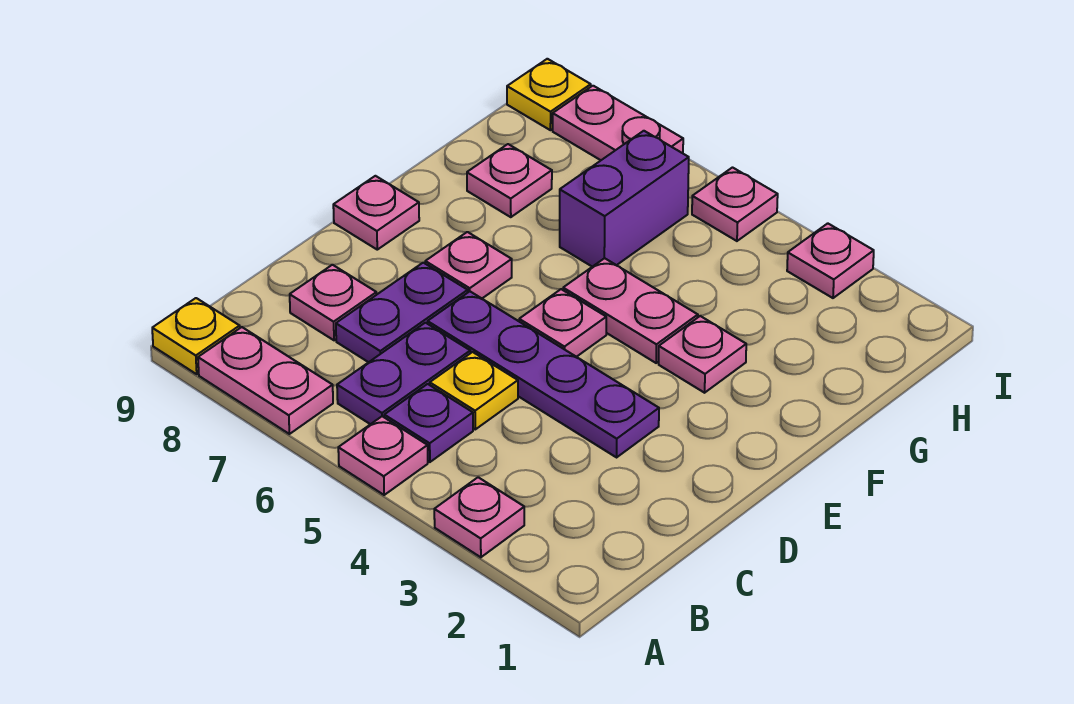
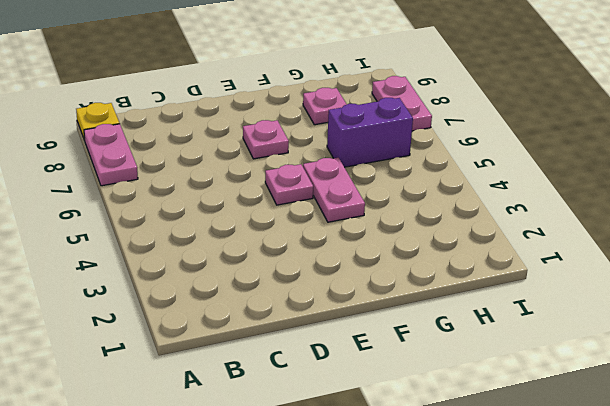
none -> pink plate A3 level 1
none -> pink plate A5 level 1
none -> purple plate B5 level 1

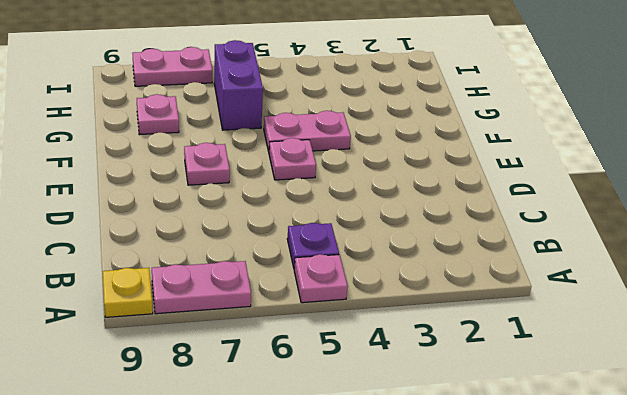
none -> pink plate A3 level 1
none -> purple plate B6:C6 level 1
none -> yellow plate C5 level 1

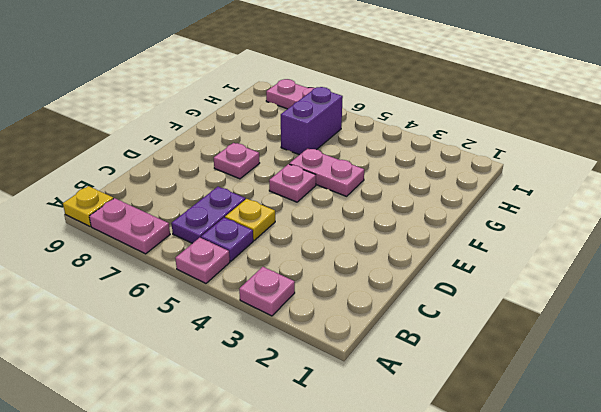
none -> purple plate C7:D7 level 1
none -> pink plate C8 level 1
none -> purple plate D3:D6 level 1

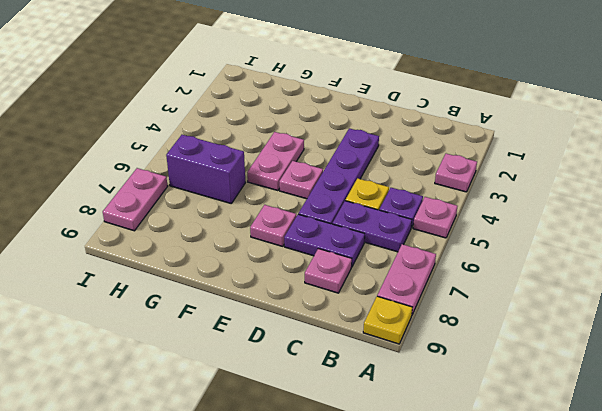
none -> pink plate E9 level 1
none -> pink plate F3 level 1
none -> pink plate G8 level 1

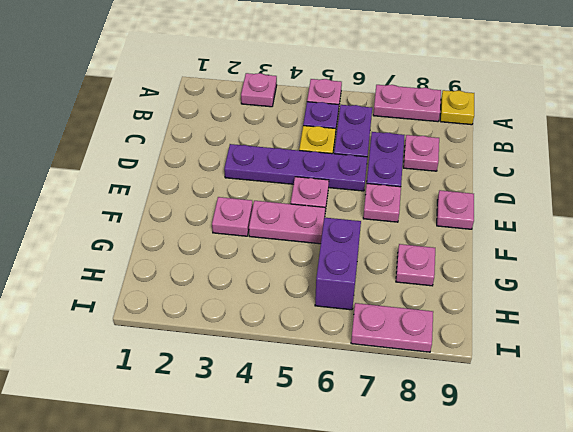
none -> pink plate I3 level 1
none -> pink plate I5 level 1
none -> yellow plate I9 level 1

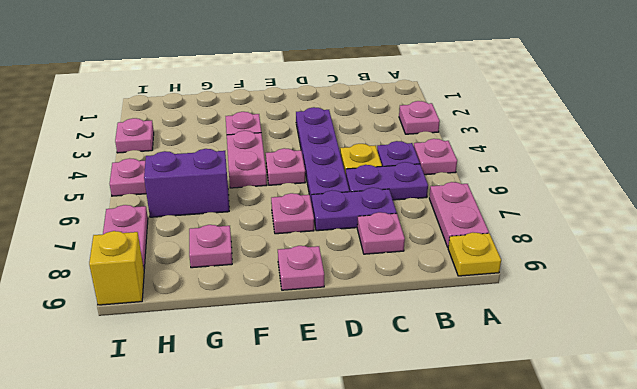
yellow brick I9 level 1 -> yellow plate I9 level 1

